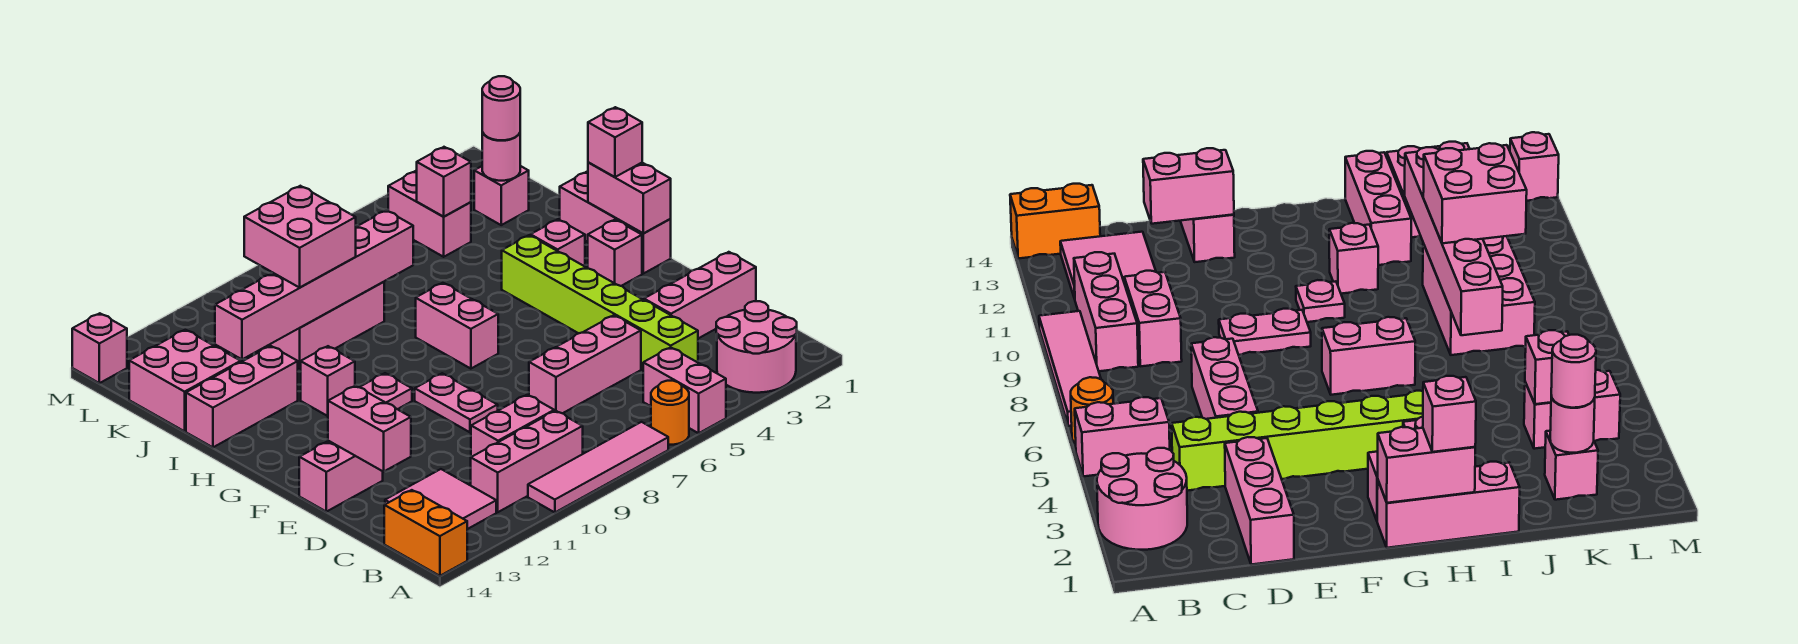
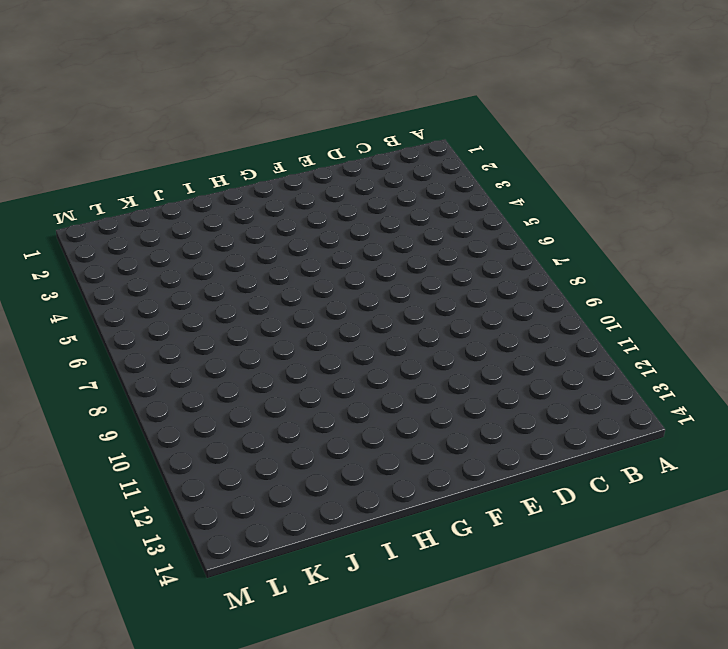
none -> pink round brick A2:B3 level 1
none -> pink brick A5:B5 level 1
none -> orange round brick A6 level 1
none -> pink tile A7:A10 level 1

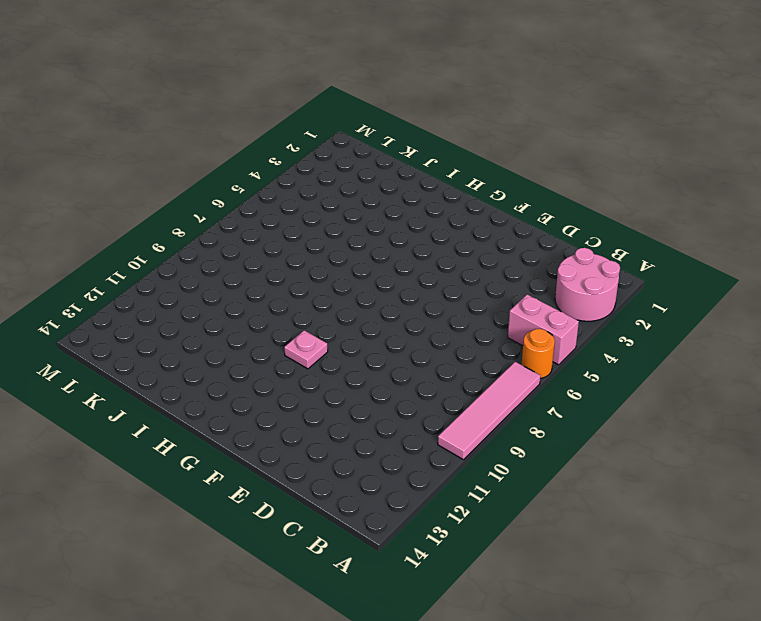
none -> orange brick A14:B14 level 1
none -> pink brick B9:B11 level 1
none -> pink tile B12:C13 level 1
none -> lime brick C4:H4 level 1

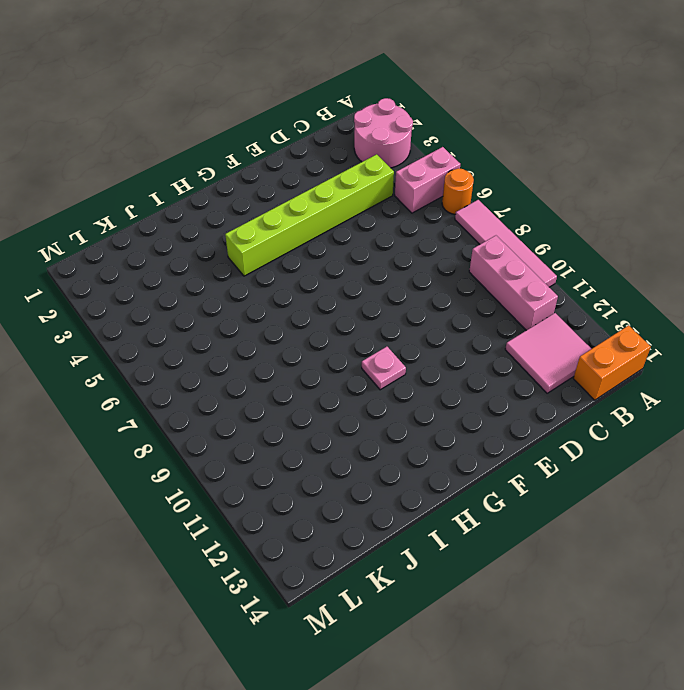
none -> pink brick C9:C10 level 1
none -> pink brick D1:D3 level 1
none -> pink brick D5:D7 level 1
none -> pink plate E9:F9 level 1

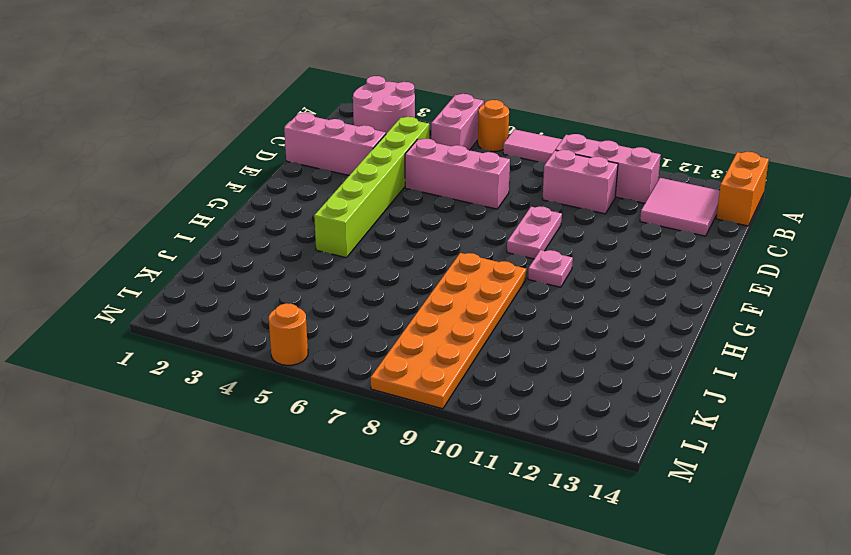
orange plate H8:M9 level 1 -> pink brick J8:K10 level 1
orange round brick M5 level 1 -> none
none -> pink brick E13:E14 level 1
none -> pink brick G1:I1 level 1
none -> pink brick G2 level 1
none -> pink brick G7:H7 level 1

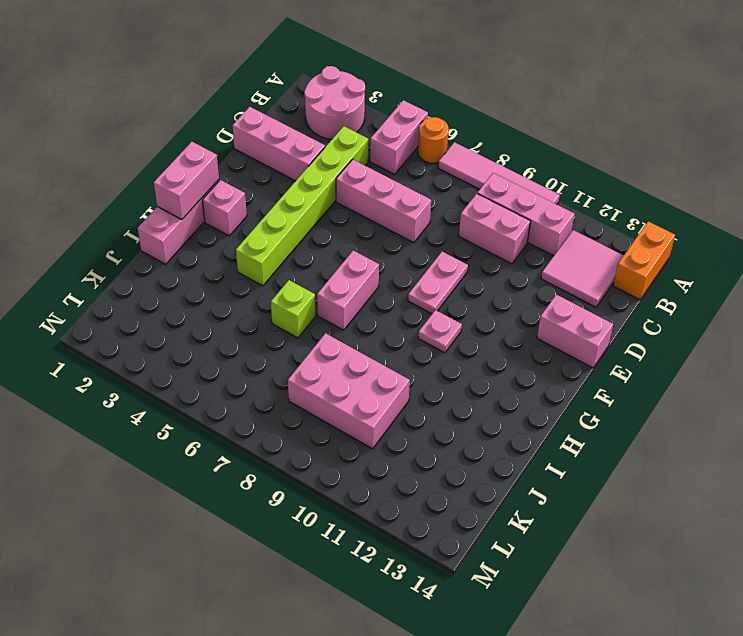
lime brick I6 level 1 -> none
none -> pink brick H3 level 1
none -> pink brick H11 level 1
none -> pink brick I12:I14 level 1
none -> pink brick J13:K14 level 1

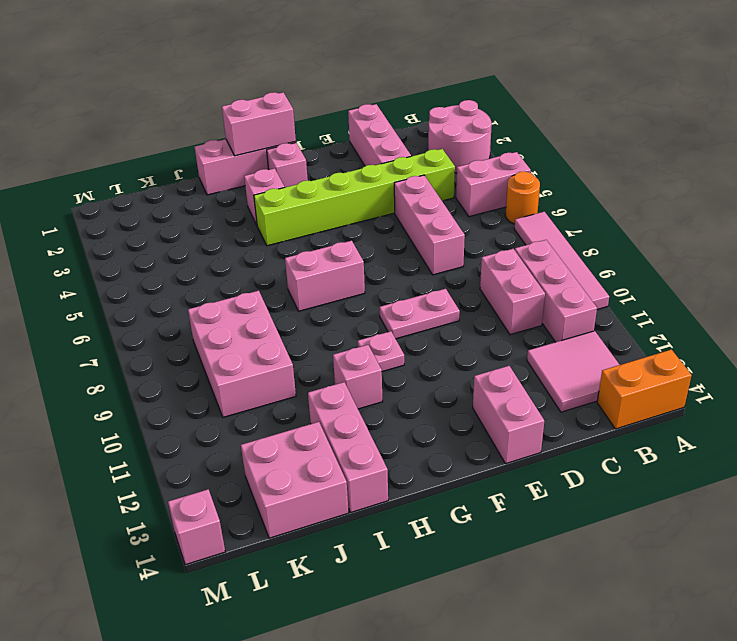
none -> pink brick K2 level 1
none -> pink brick K4:L4 level 1
none -> pink brick D13:E13 level 2
none -> pink brick J7:J12 level 2

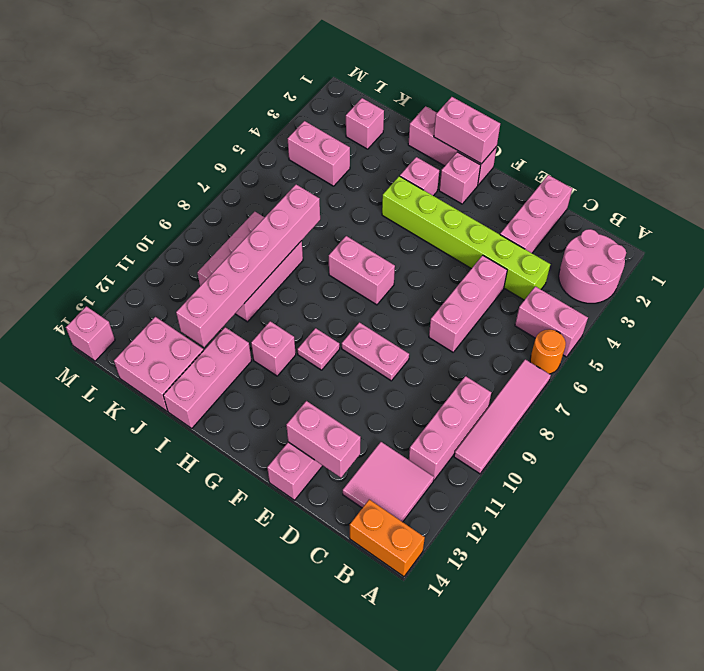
none -> pink brick C9:C10 level 1
none -> pink round brick K2 level 2
none -> pink brick K4 level 2
none -> pink brick H1 level 3

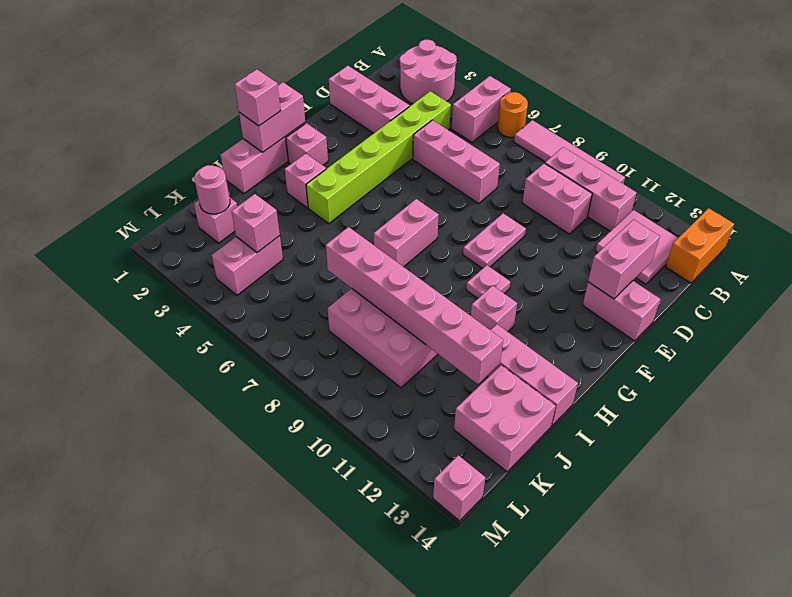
none -> pink brick J9:K10 level 3
none -> pink round brick K2 level 3

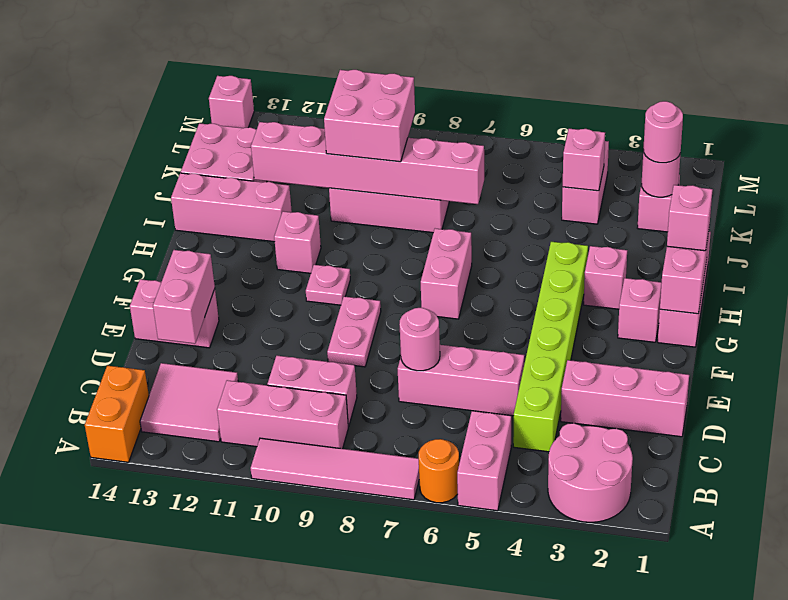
pink round brick D7 level 2 -> none

